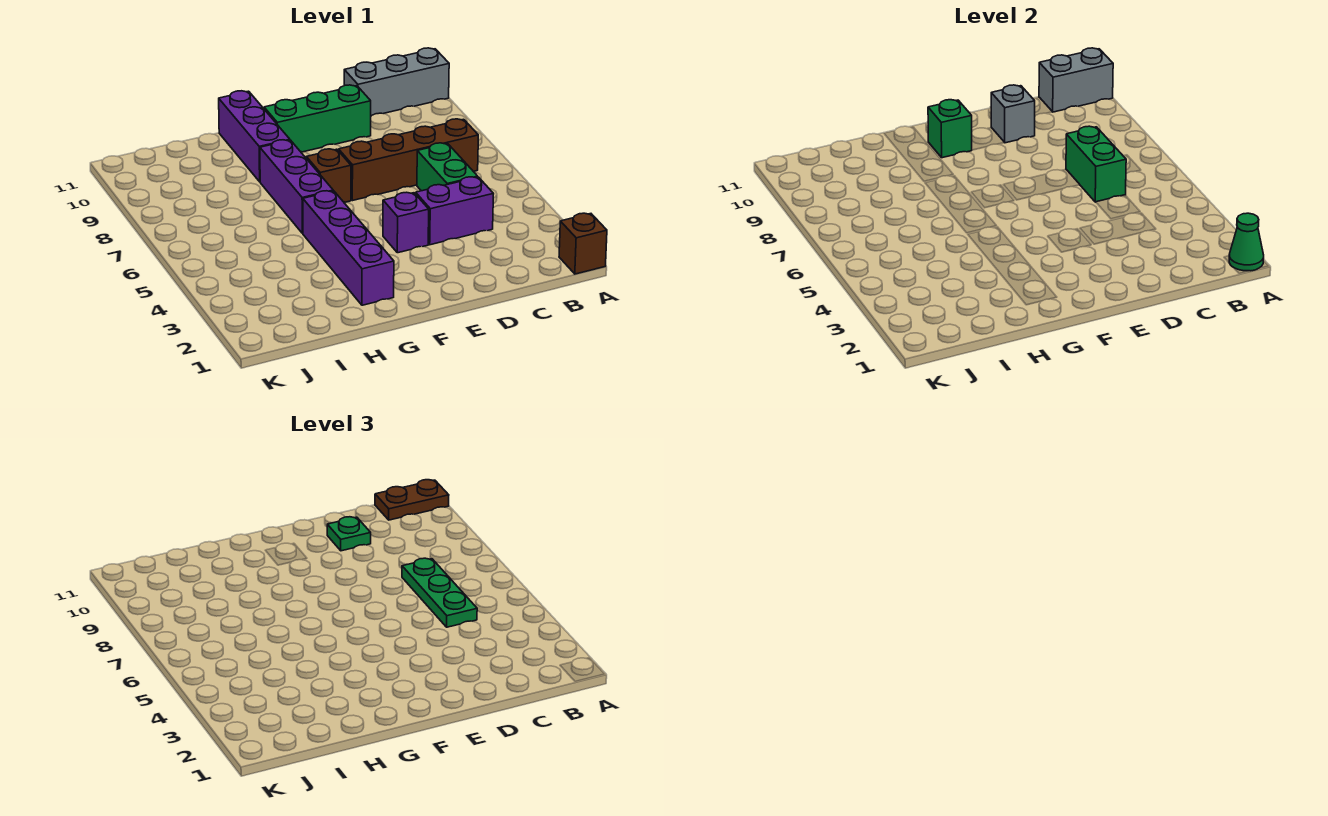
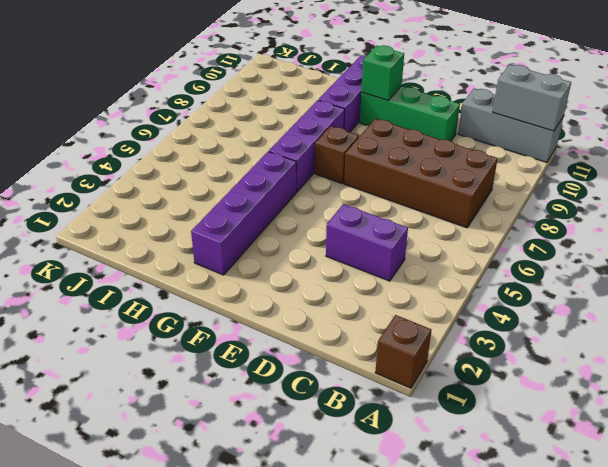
brown brick B7:E8 level 1 -> brown brick B7:E7 level 1
none -> green brick C5:C6 level 1
none -> purple brick E4 level 1
none -> green cone A1 level 2

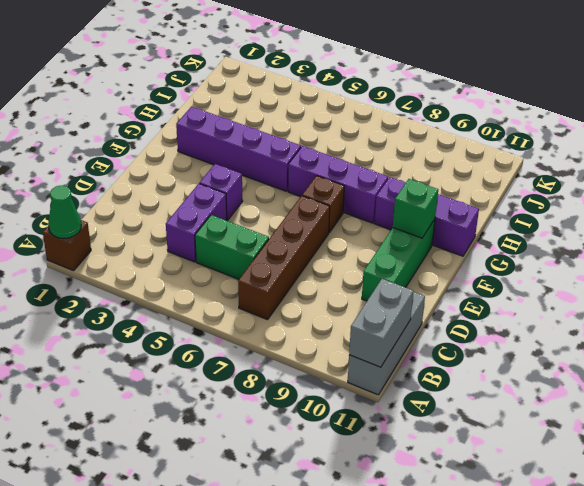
none -> green brick C6:C7 level 2
none -> grey brick D10 level 2
none -> brown plate A11:B11 level 3

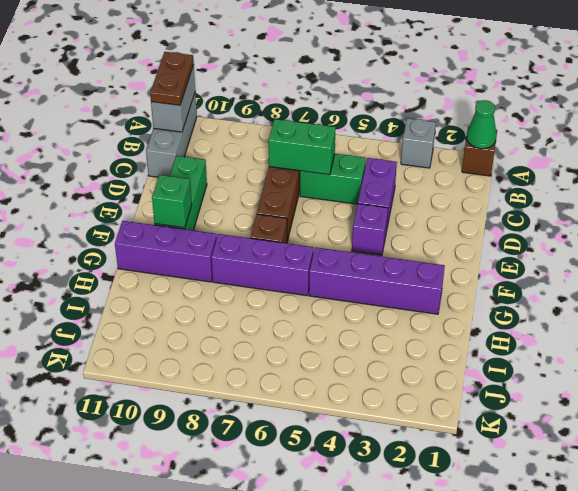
grey brick A3 level 1 -> grey brick D10 level 2
none -> green plate C5:C7 level 3
none -> green plate D10 level 3

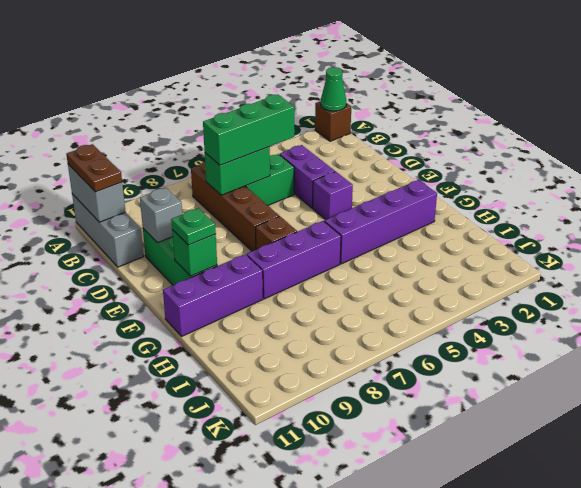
green brick C5:C7 level 3 -> green plate C5:C7 level 3
green plate F10 level 3 -> green plate D10 level 3

